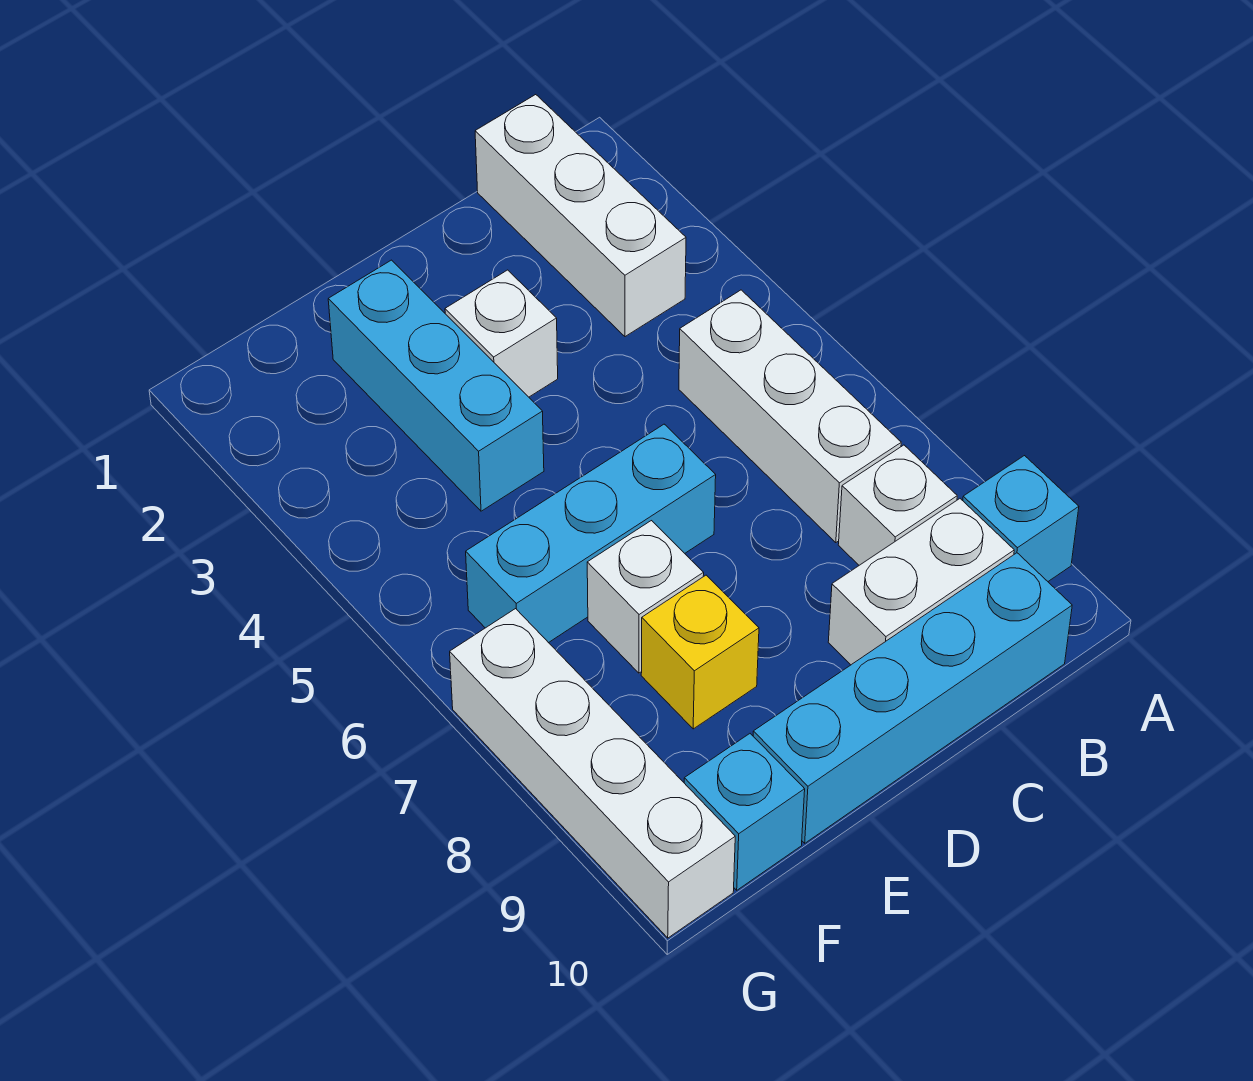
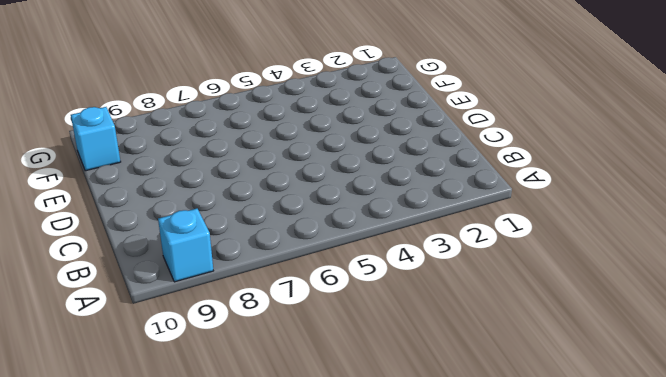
none -> white brick B1:B3 level 1
none -> white brick B5:B7 level 1
none -> white brick B8 level 1

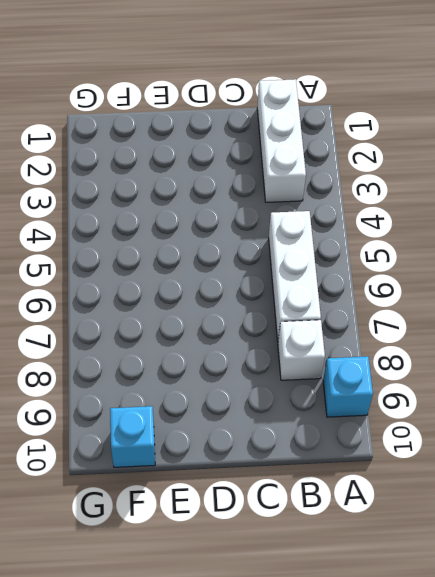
none -> white brick B9:C9 level 1
none -> cyan brick B10:E10 level 1
none -> white brick D3 level 1

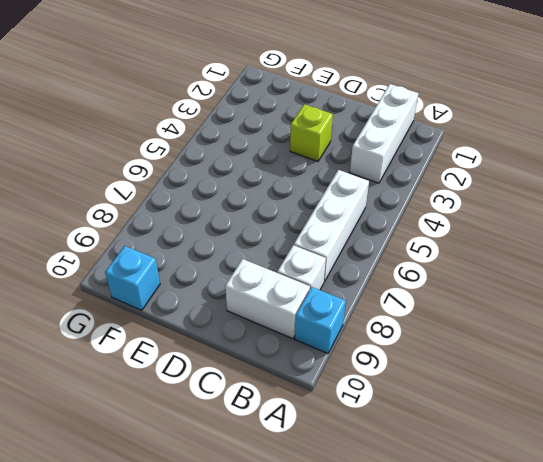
lime brick D3 level 1 -> white brick D3 level 1
none -> cyan brick B10:E10 level 1
none -> cyan brick D6:F6 level 1
none -> cyan brick E2:E4 level 1

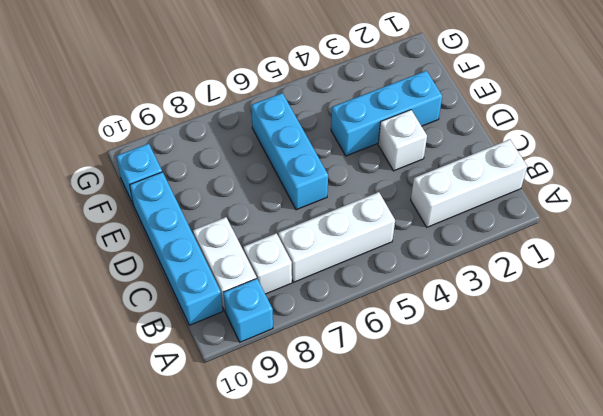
none -> white brick E7 level 1
none -> yellow brick E8 level 1
none -> white brick G7:G10 level 1

